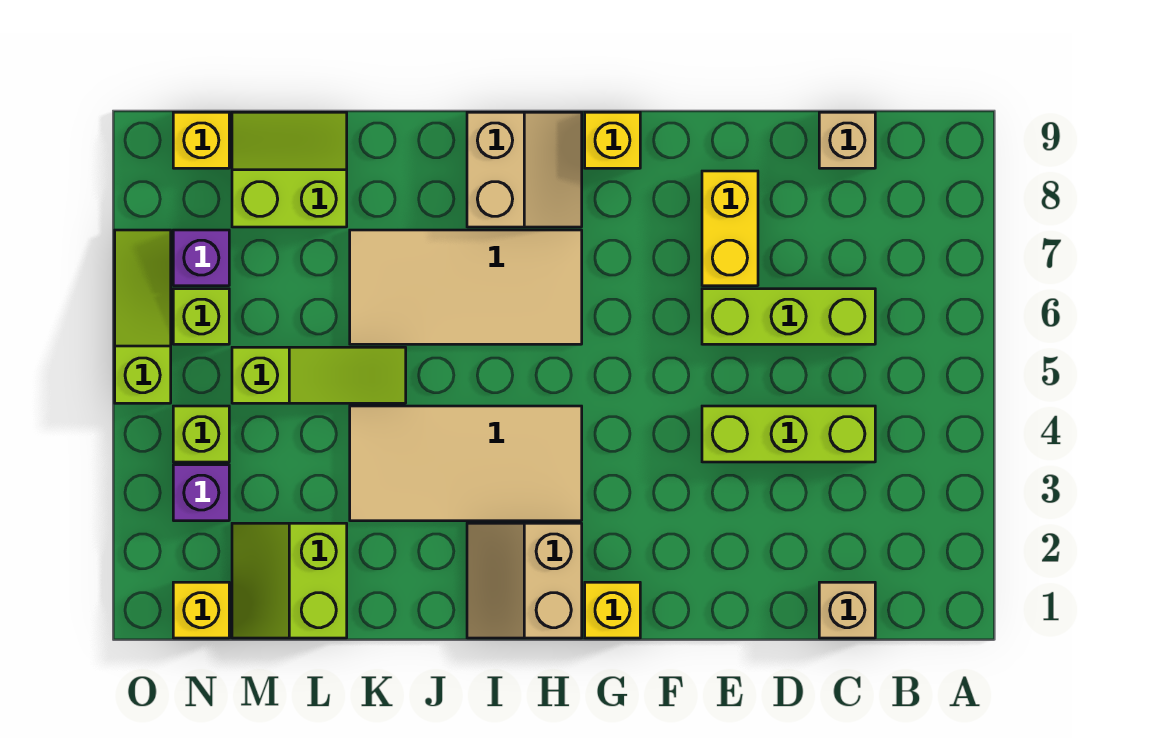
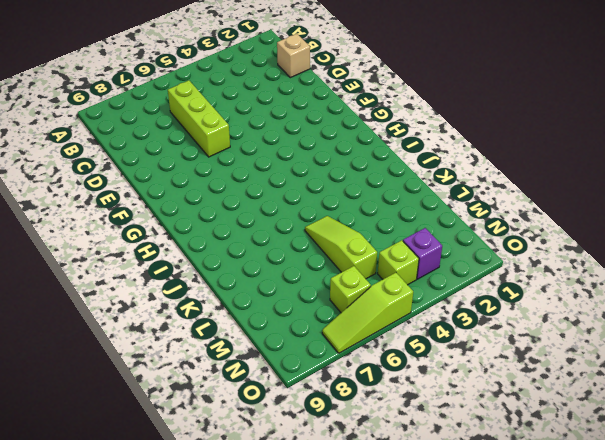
none -> lime brick C4:E4 level 1
none -> tan brick C9 level 1
none -> yellow brick E7:E8 level 1

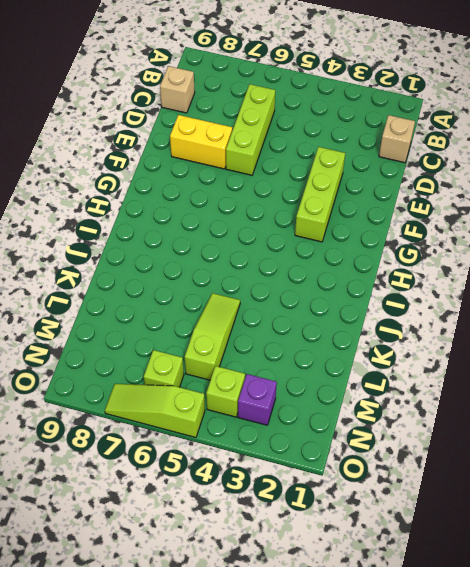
lime brick E3:G3 level 1 -> lime brick C4:E4 level 1
none -> yellow brick G1 level 1
none -> yellow brick G9 level 1
none -> tan slope H1:I2 level 1 top H

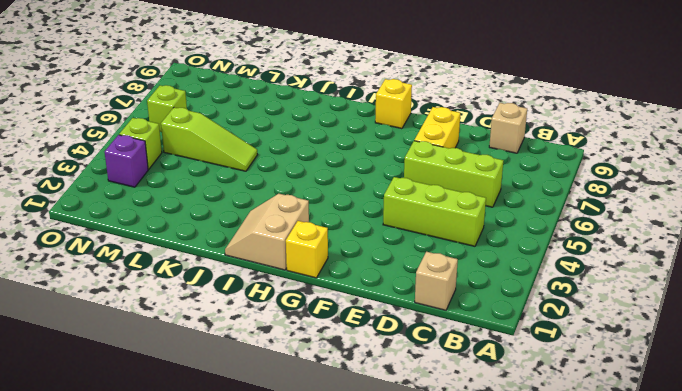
none -> tan tile H3:K4 level 1
none -> tan tile H6:K7 level 1
none -> tan slope H8:I9 level 1 top I

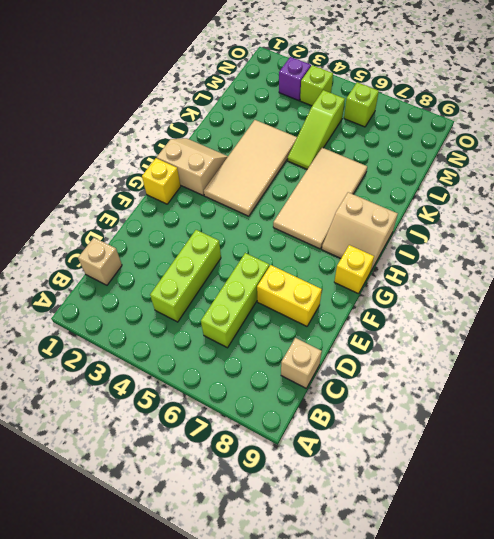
none -> lime slope L1:M2 level 1 top L
none -> lime slope L8:M9 level 1 top 8
none -> yellow brick N1 level 1

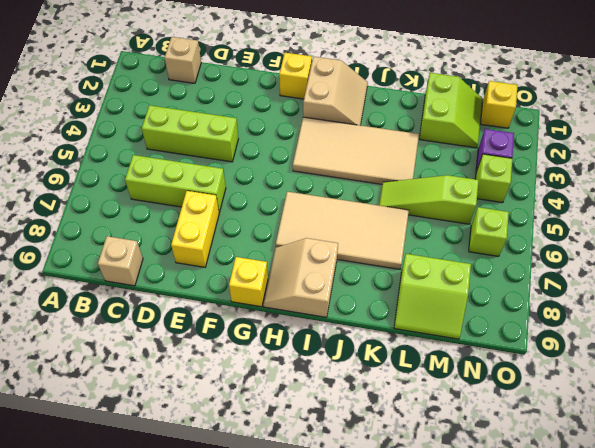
none -> purple brick N7 level 1
none -> yellow brick N9 level 1
none -> lime slope O5:O7 level 1 top 5

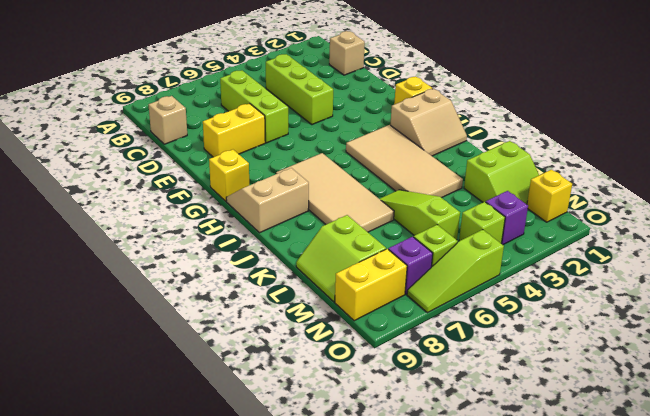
yellow brick N8:N9 level 1 -> yellow brick N9 level 1

